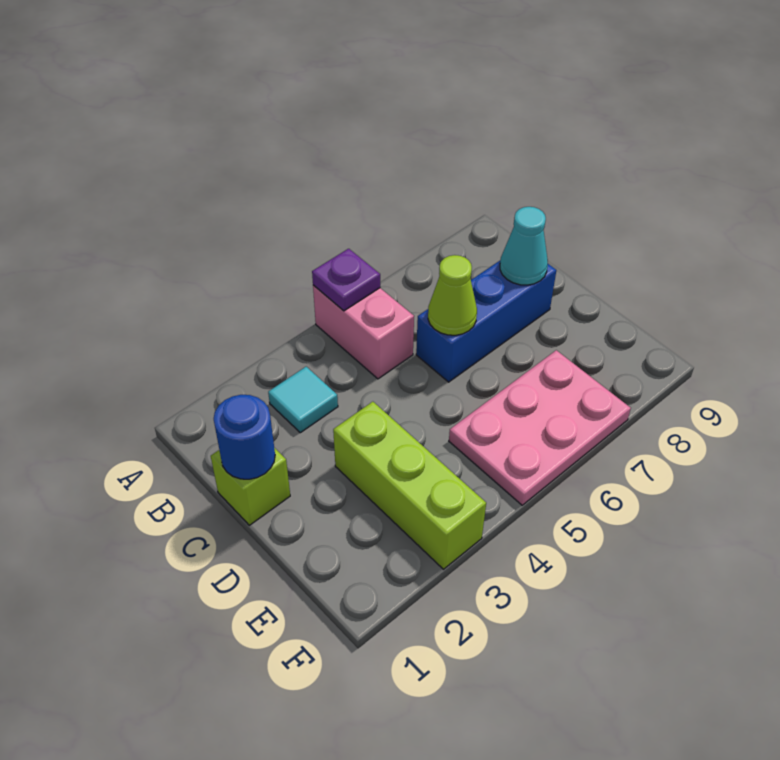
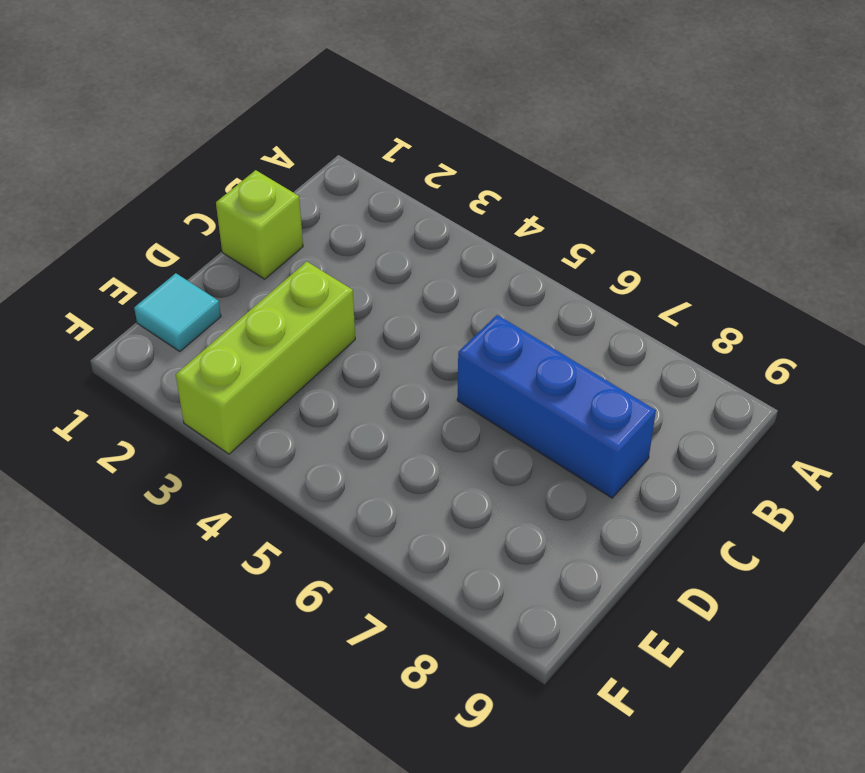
cyan tile E1 level 1 -> cyan tile B3 level 1
none -> pink brick A5:B5 level 1
none -> pink plate E5:F7 level 1

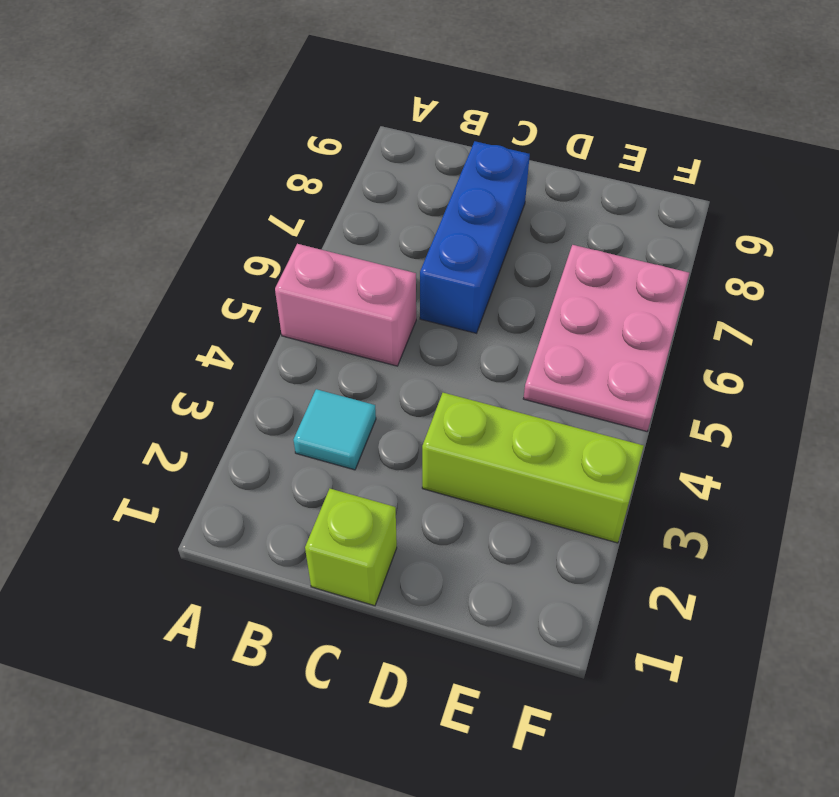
none -> purple plate A5 level 2
none -> blue round brick C1 level 2

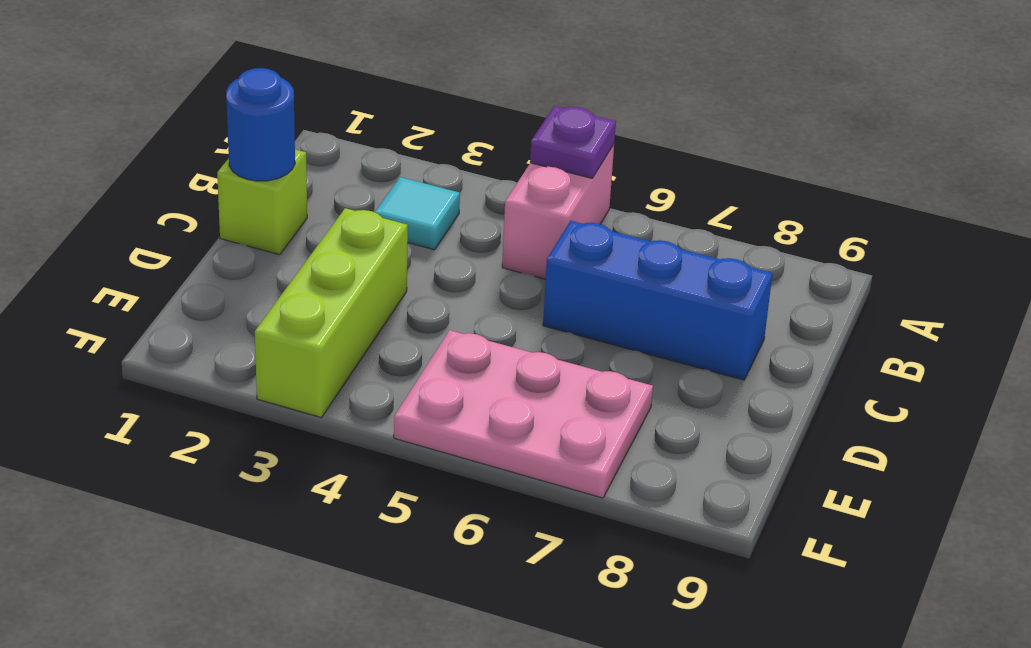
none -> lime cone C6 level 2
none -> cyan cone C8 level 2

